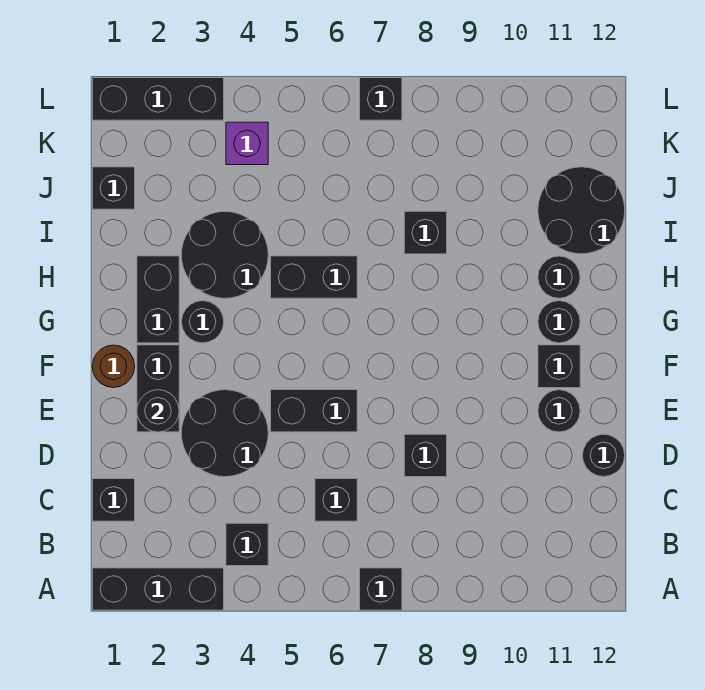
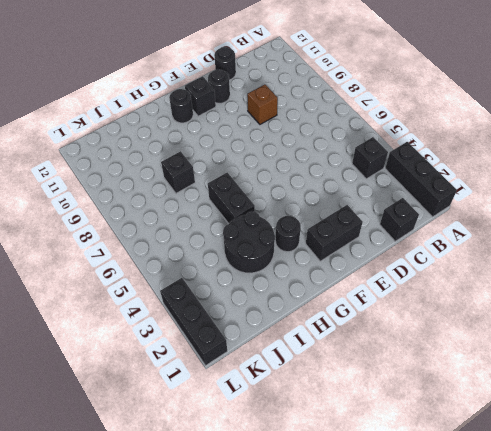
brown brick D9 level 1 -> none
none -> black brick A7 level 1
none -> black brick C6 level 1
none -> black round brick D3:E4 level 1

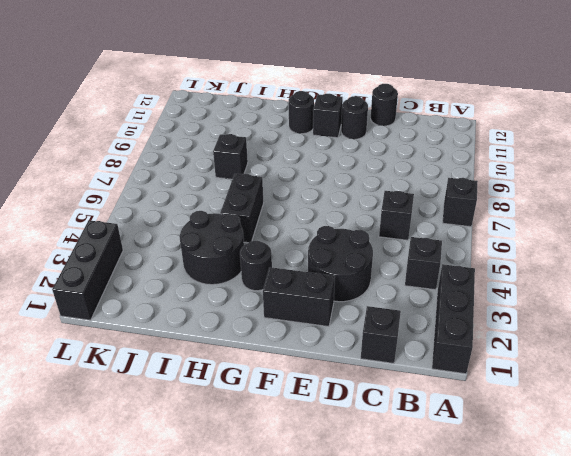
none -> black brick D8 level 1
none -> black brick E5:E6 level 1
none -> brown round brick F1 level 1

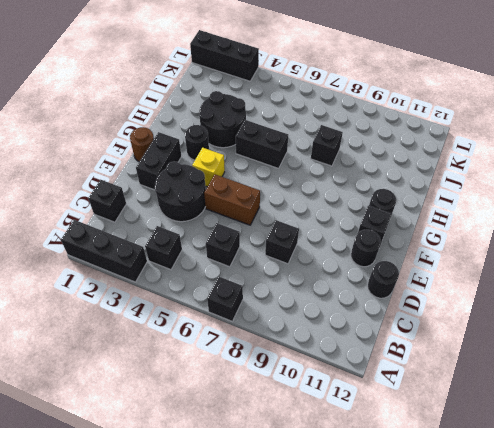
brown brick E5:E6 level 1 -> black brick E5:E6 level 1
yellow brick F4 level 1 -> none
none -> black brick G2:H2 level 1
none -> black round brick H11 level 1
none -> black round brick I11:J12 level 1

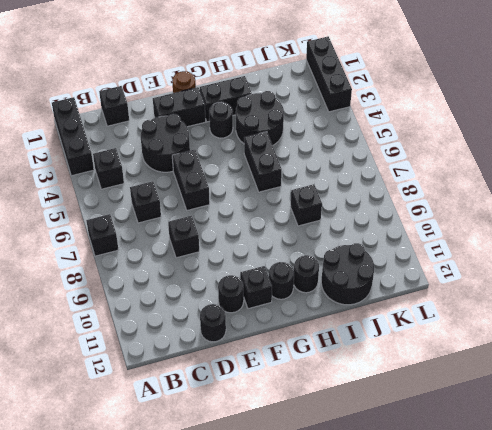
none -> black brick J1 level 1
none -> purple brick K4 level 1
none -> black brick L7 level 1

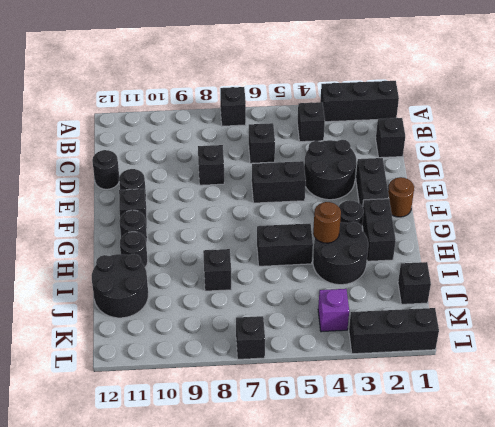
brown round brick H4 level 2 -> none
none -> black round brick E2 level 2

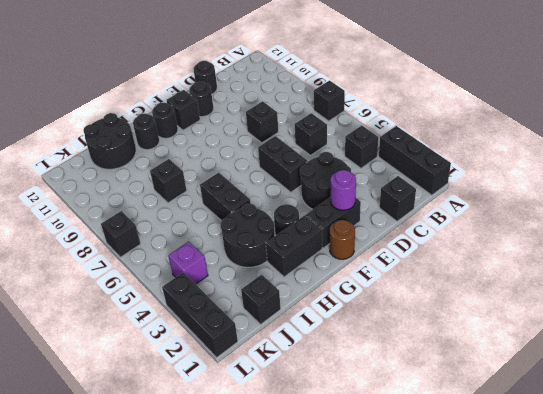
purple round brick E2 level 2 -> black round brick E2 level 2

